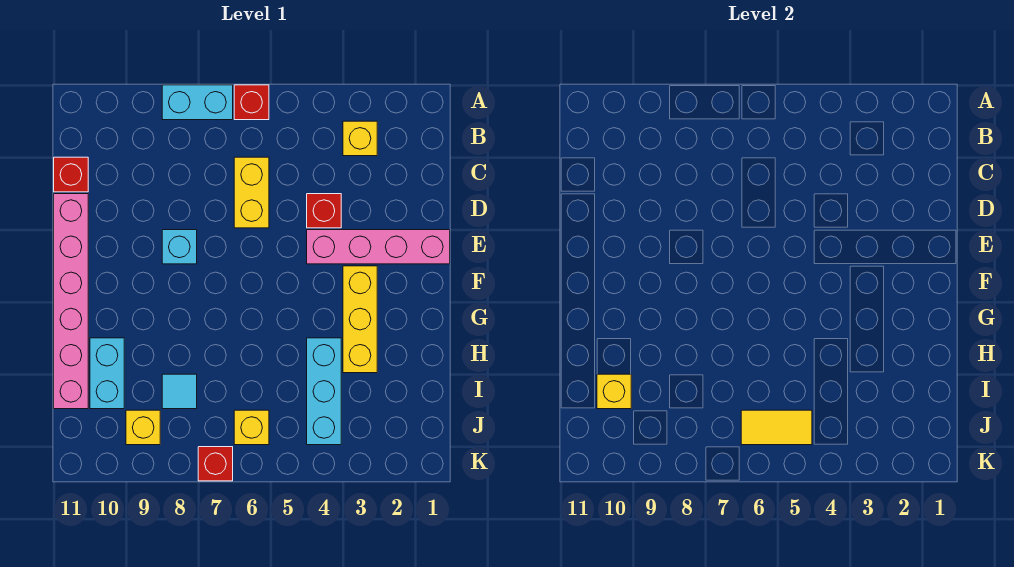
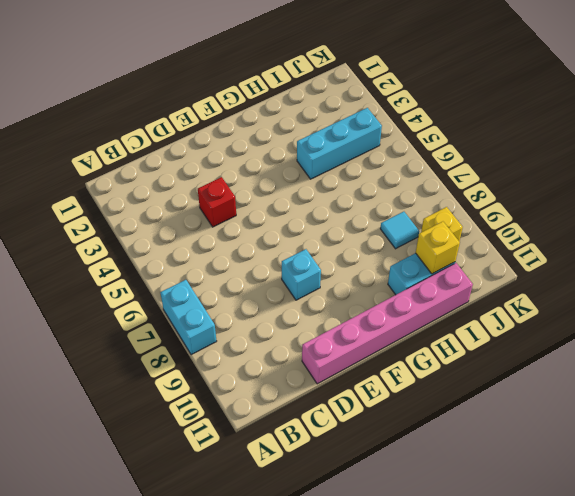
none -> red brick A6 level 1
none -> yellow brick B3 level 1
none -> yellow brick C6:D6 level 1

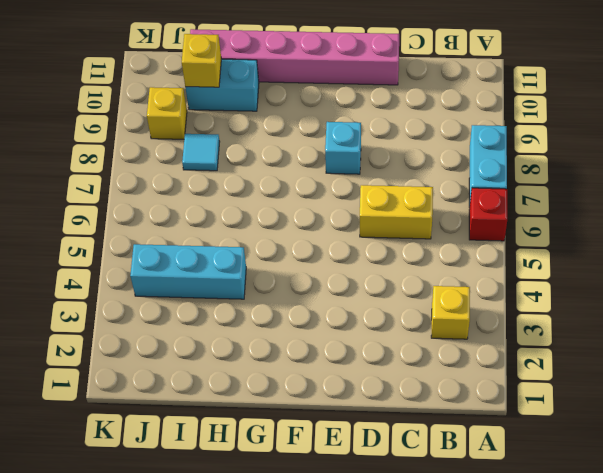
none -> red brick C11 level 1
none -> red brick D4 level 1
none -> pink brick E1:E4 level 1

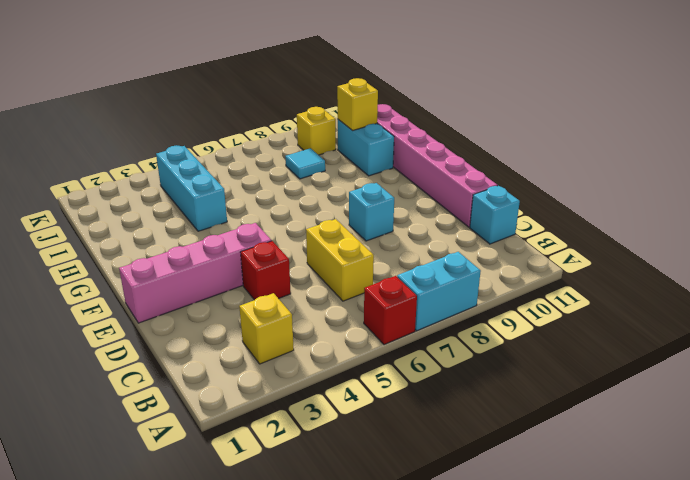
cyan brick C11 level 1 -> red brick C11 level 1
none -> yellow brick F3:H3 level 1
none -> yellow brick J6 level 1
none -> red brick K7 level 1

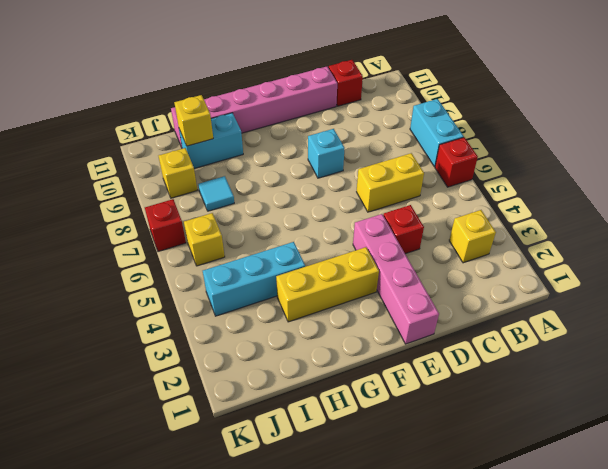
none -> yellow tile J5:J6 level 2

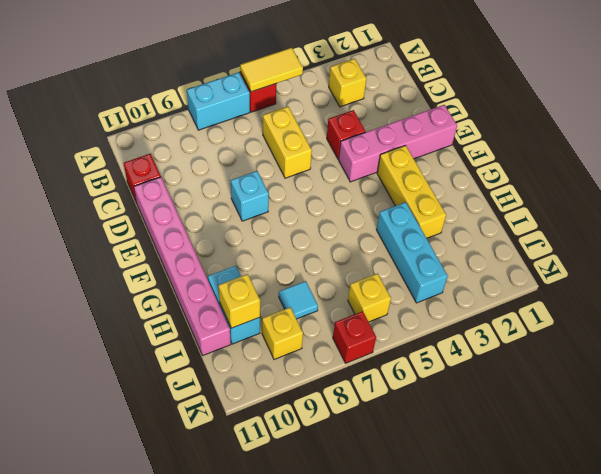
yellow tile A5:A6 level 2 -> yellow tile J5:J6 level 2

